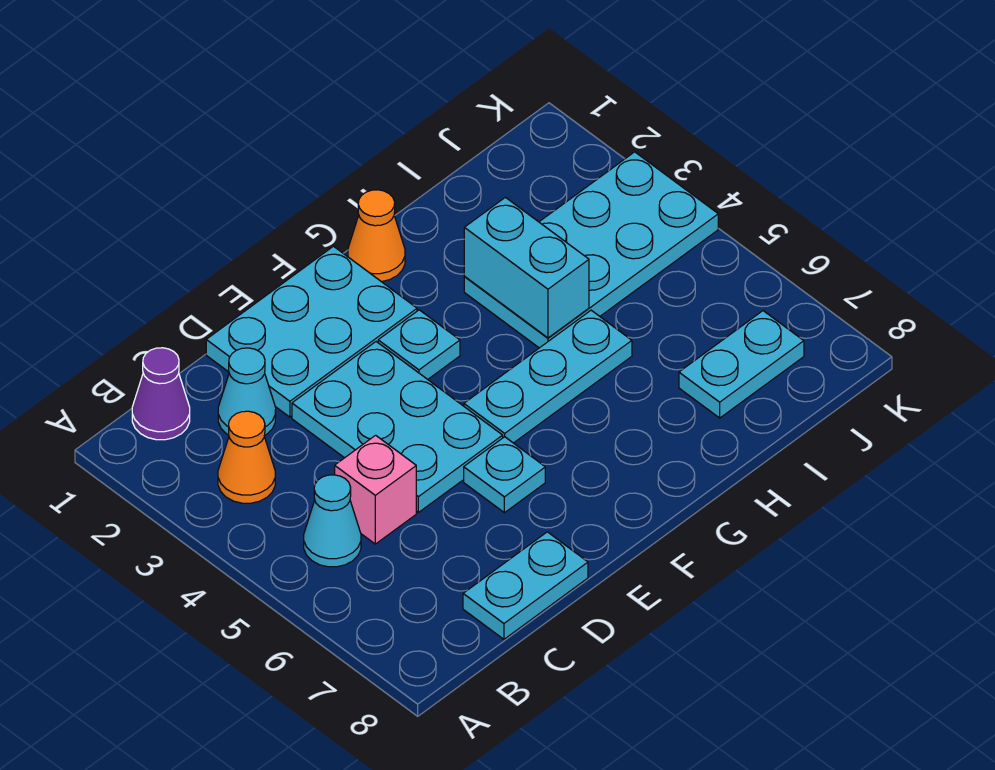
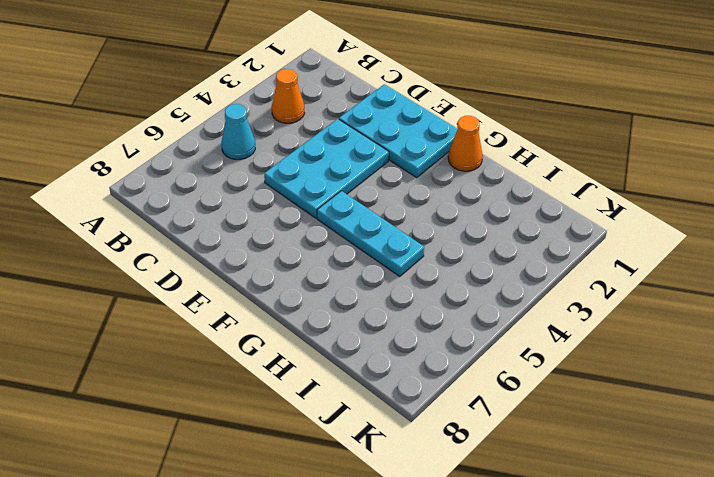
none -> purple cone B1 level 1
none -> cyan cone C2 level 1
none -> pink brick C5 level 1

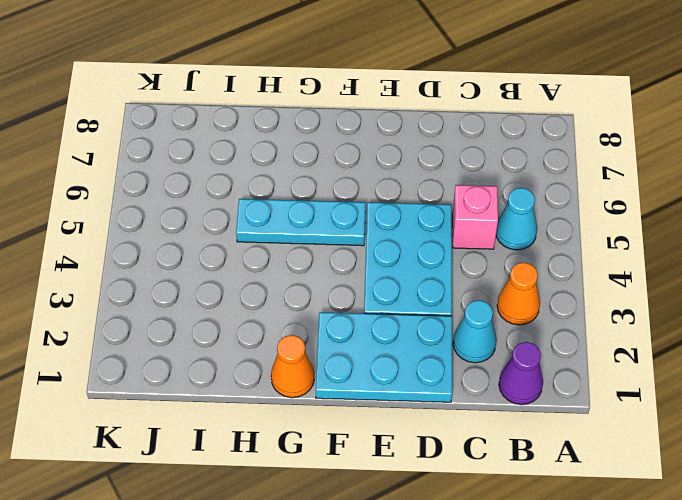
none -> cyan plate C8:D8 level 1
none -> cyan plate E6 level 1
none -> cyan plate F3 level 1

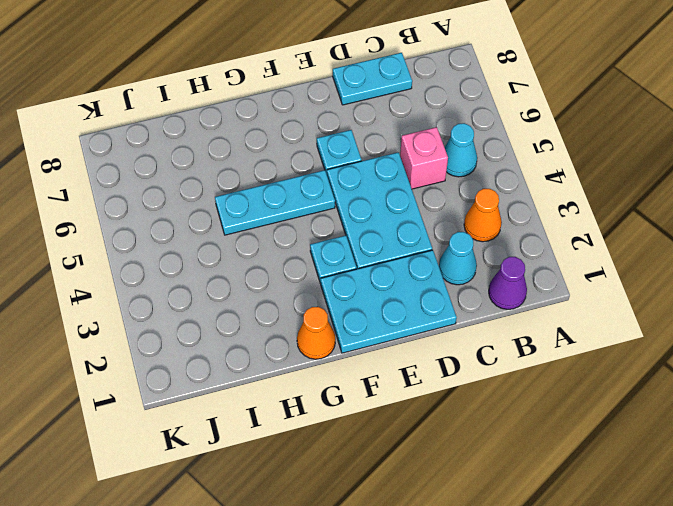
none -> cyan plate H3:K4 level 1
none -> cyan plate I7:J7 level 1
none -> cyan brick H3:H4 level 2

